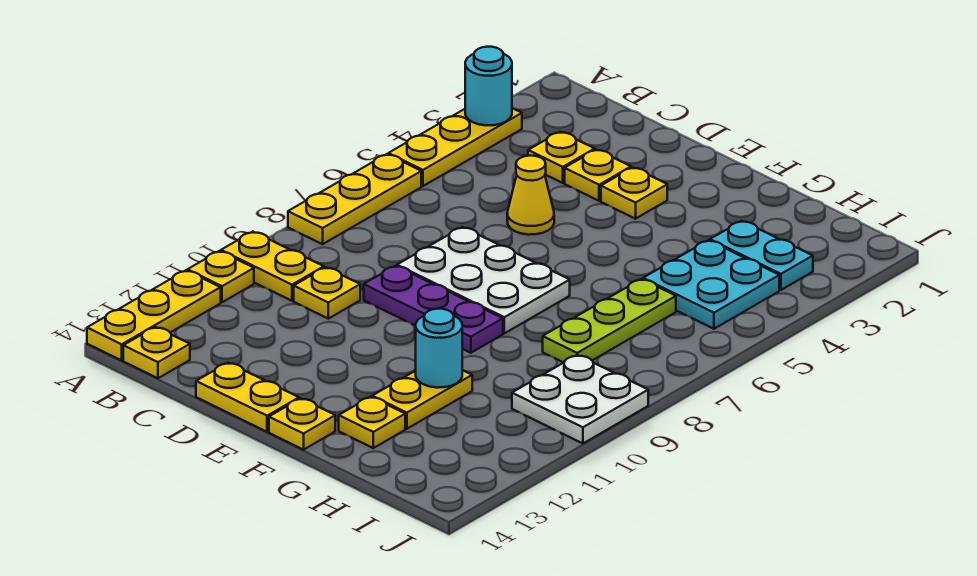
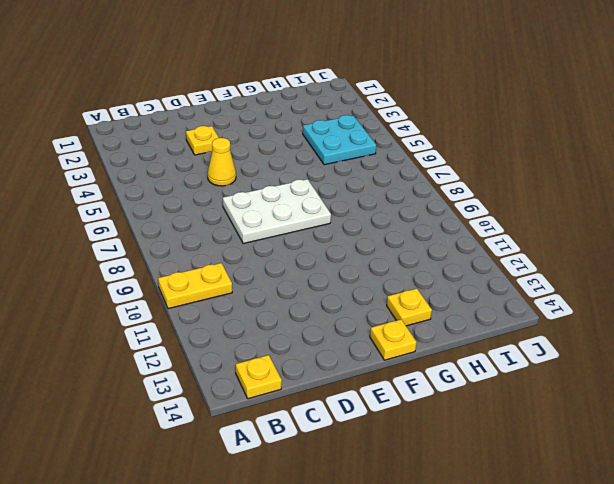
none -> yellow plate A3:A5 level 1
none -> yellow plate A6:A8 level 1
none -> yellow plate A11 level 1

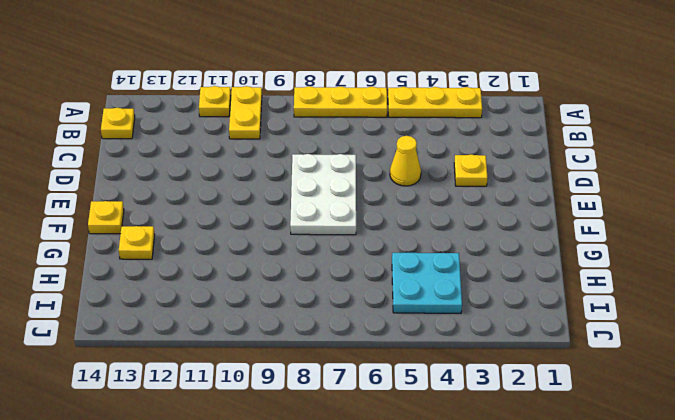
none -> yellow plate A12:A14 level 1
none -> yellow plate C3 level 1
none -> yellow plate C10 level 1

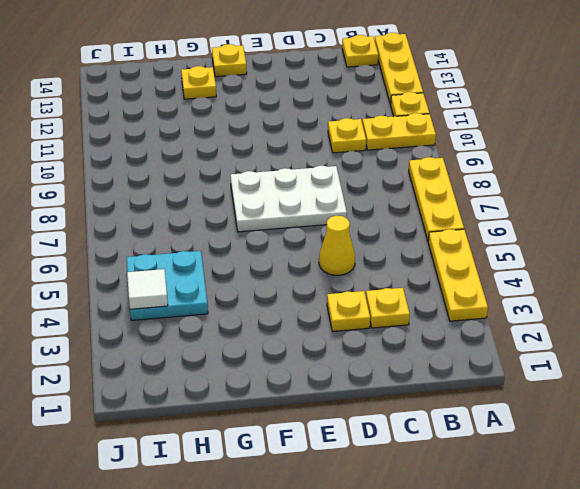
white tile I4 level 2 -> none
none -> purple plate D9:F9 level 1
none -> yellow plate D14:E14 level 1
none -> yellow plate E3 level 1

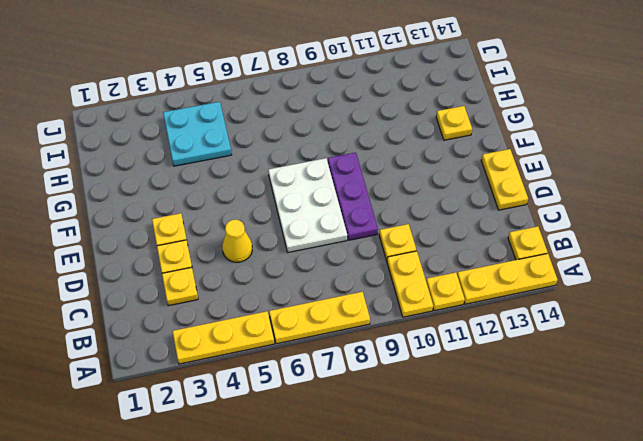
none -> yellow plate F14 level 1
none -> yellow plate G11:G12 level 1
none -> cyan plate H3:I3 level 1

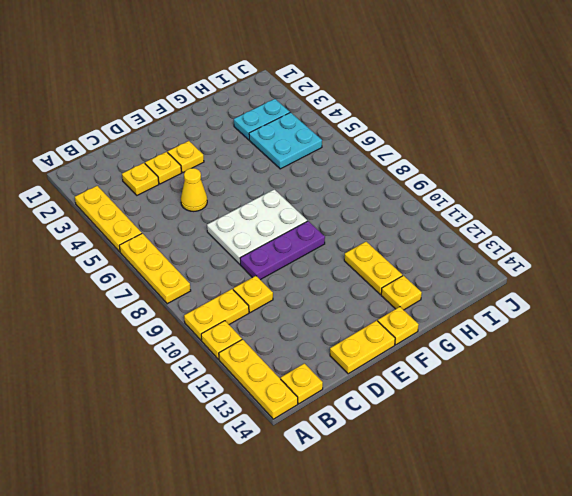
none -> lime plate H6:H8 level 1
none -> white plate I9:J10 level 1
none -> cyan round brick A3 level 2

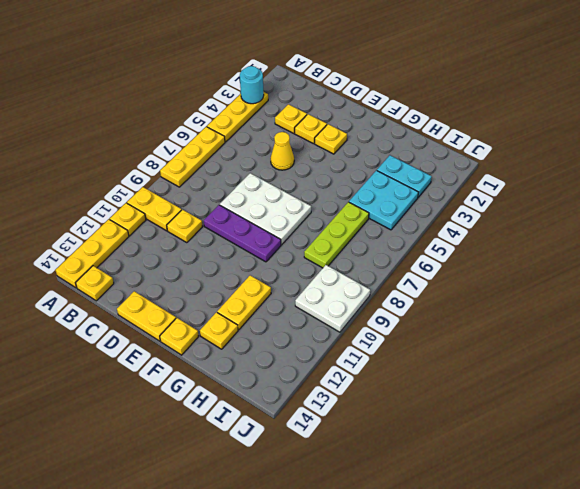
none -> cyan round brick G11 level 2

